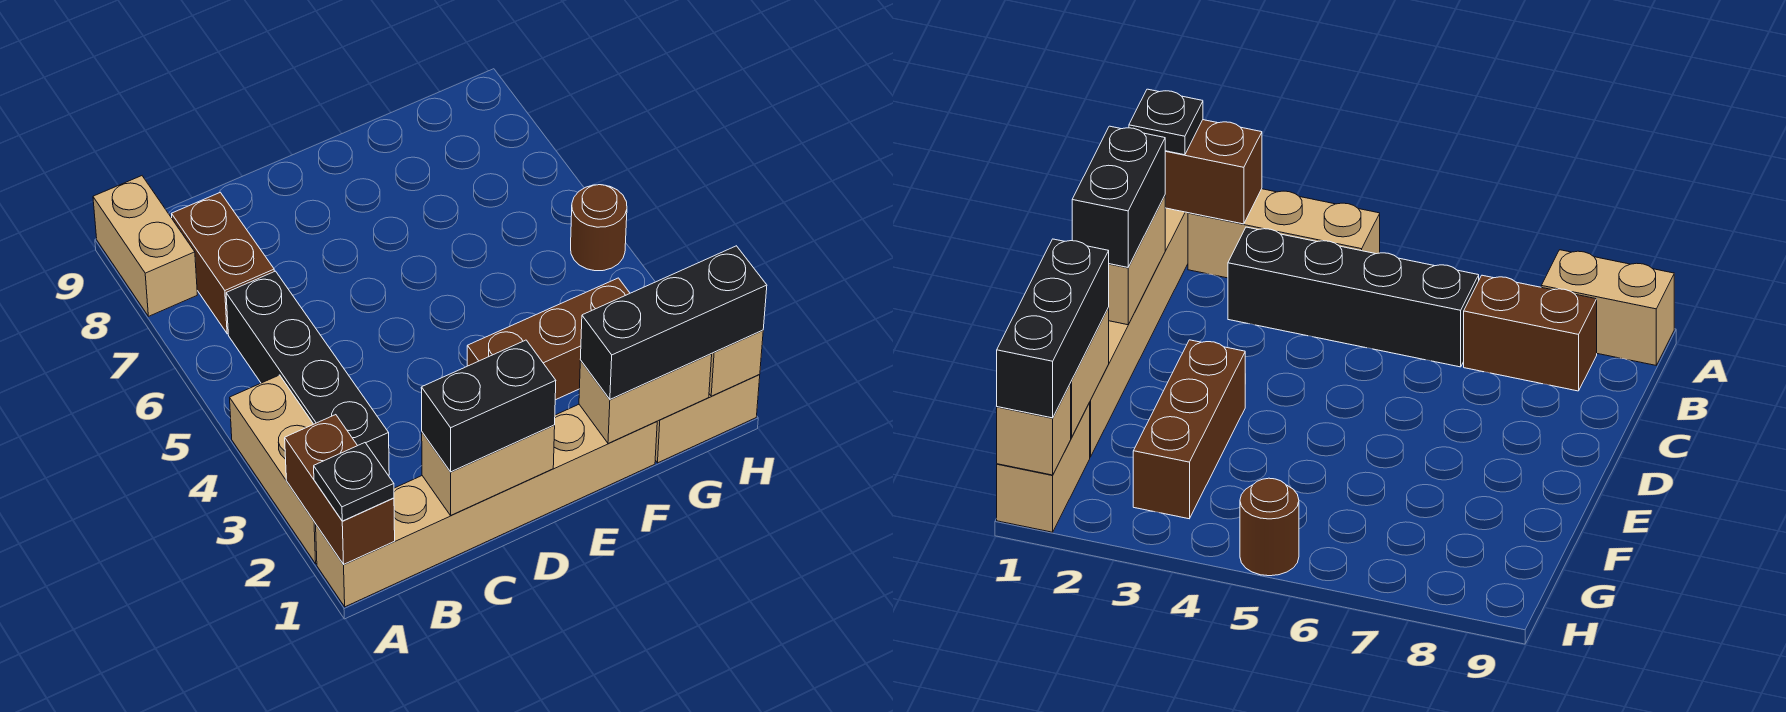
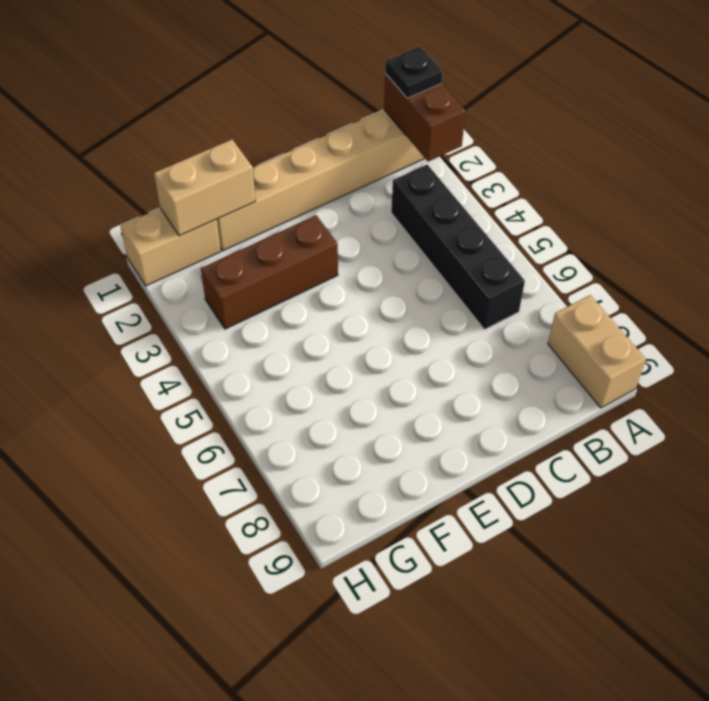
none -> tan brick A2:A4 level 1
none -> brown brick B7:B8 level 1
none -> brown round brick H5 level 1

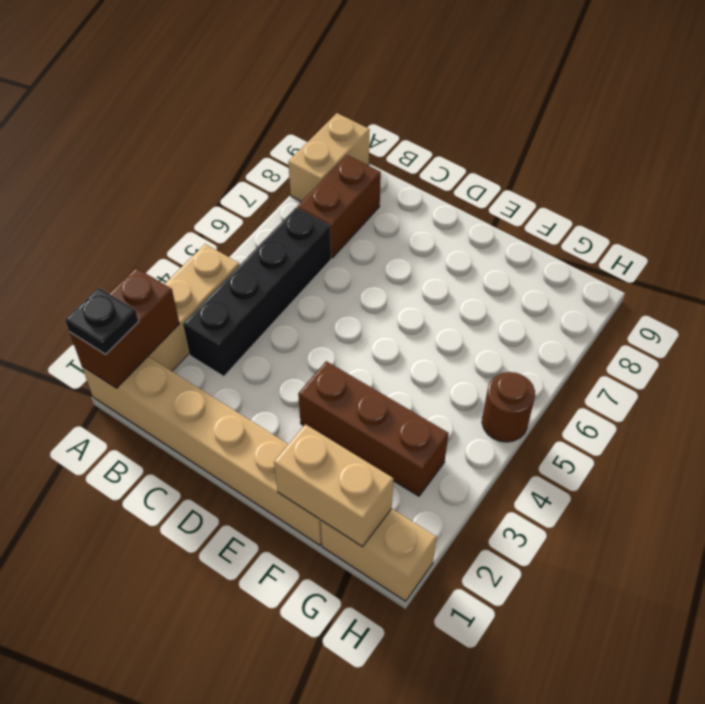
none -> tan brick C1:D1 level 2
none -> tan brick H1 level 2
none -> black brick C1:D1 level 3

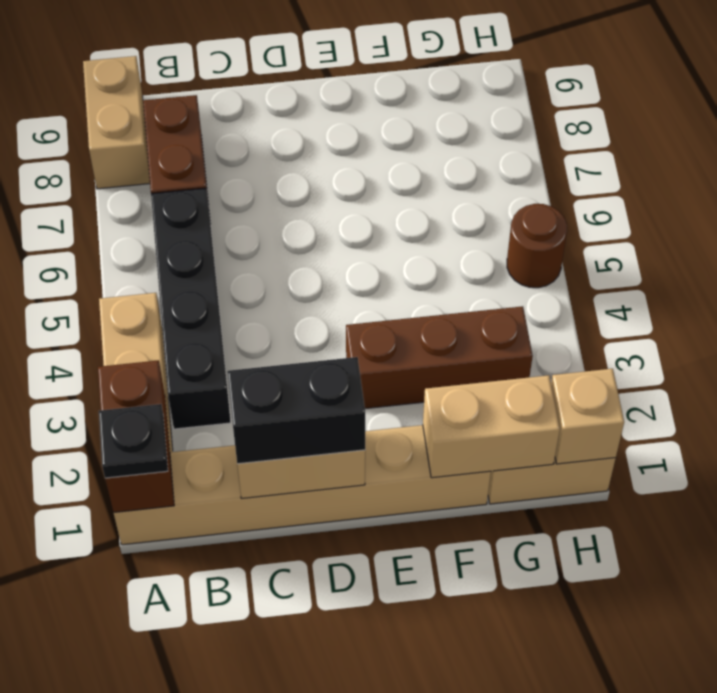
none -> black brick F1:H1 level 3

